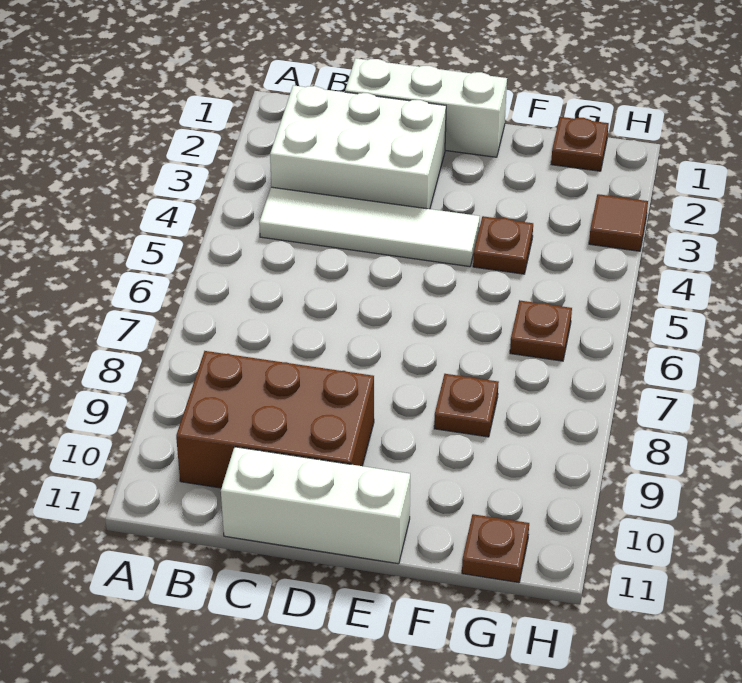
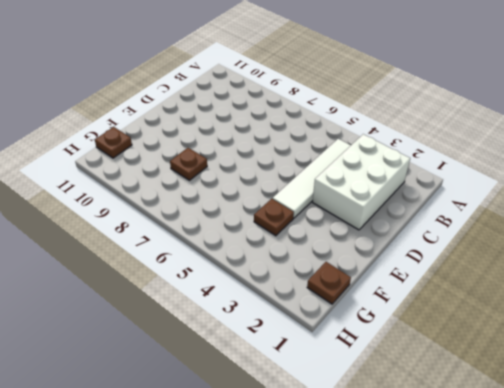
none -> brown brick B9:D10 level 1
none -> white brick C1:E1 level 1

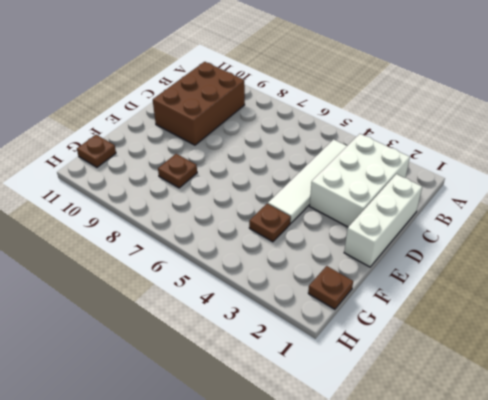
none -> white brick C11:E11 level 1
none -> brown plate G6 level 1

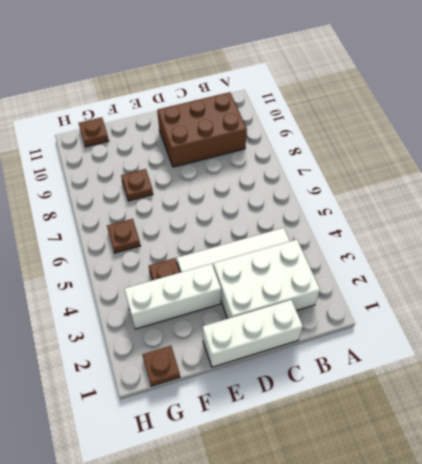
white brick E3:G3 level 1 -> white brick C11:E11 level 1
none -> brown tile H3 level 1

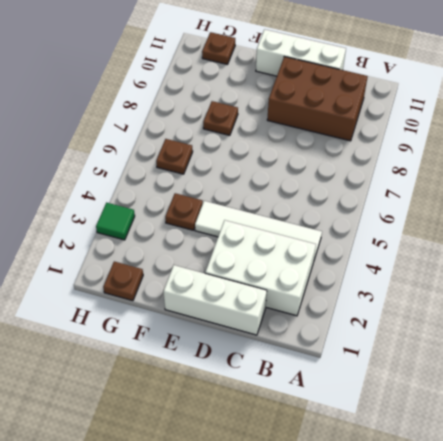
green tile H3 level 1 -> brown tile H3 level 1

